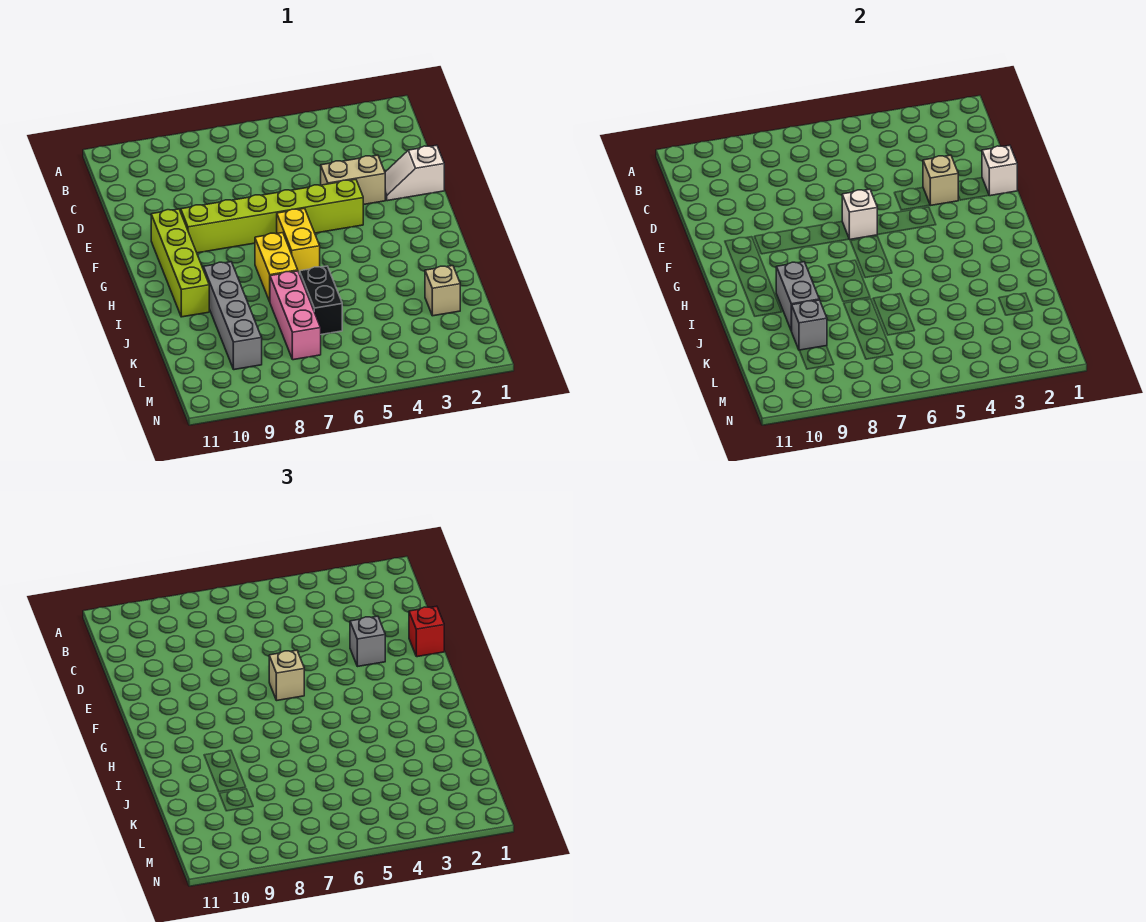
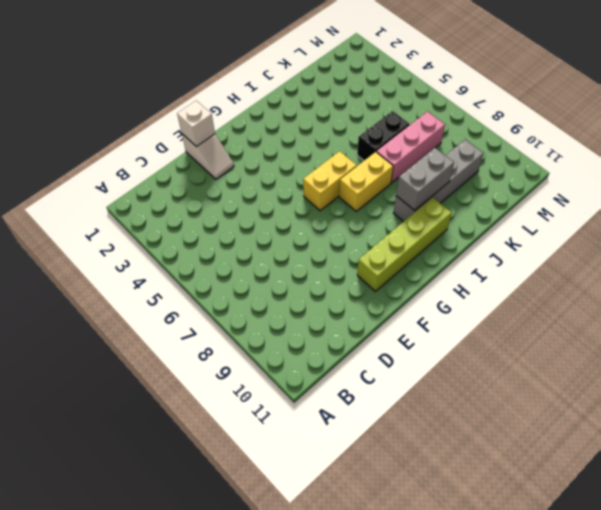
none -> tan brick E3:E4 level 1
none -> lime brick F4:F9 level 1
none -> tan brick K2 level 1

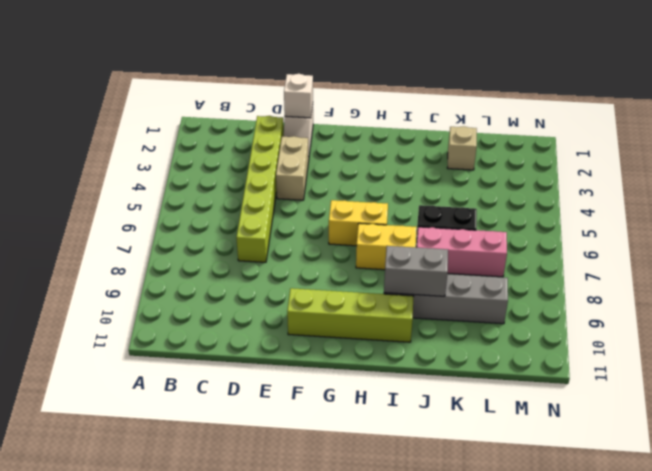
lime brick D2:D7 level 1 -> lime brick F4:F9 level 1
none -> tan brick E3 level 2
none -> white brick F6 level 2
none -> grey brick K9 level 2

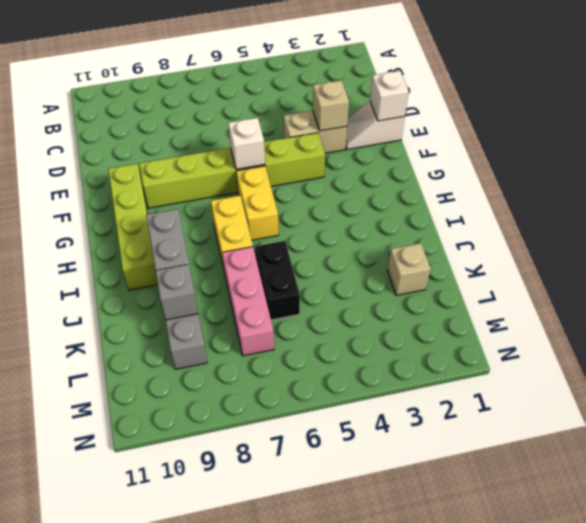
none -> red brick E1 level 3
none -> grey brick E3 level 3
none -> tan brick F6 level 3

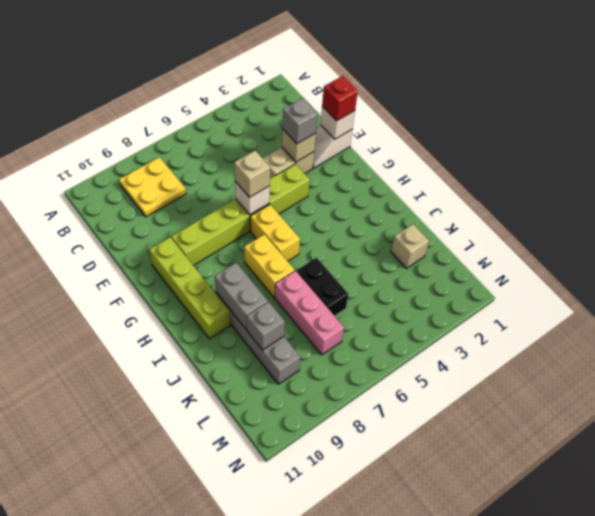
yellow plate B8:C9 level 1 -> none

